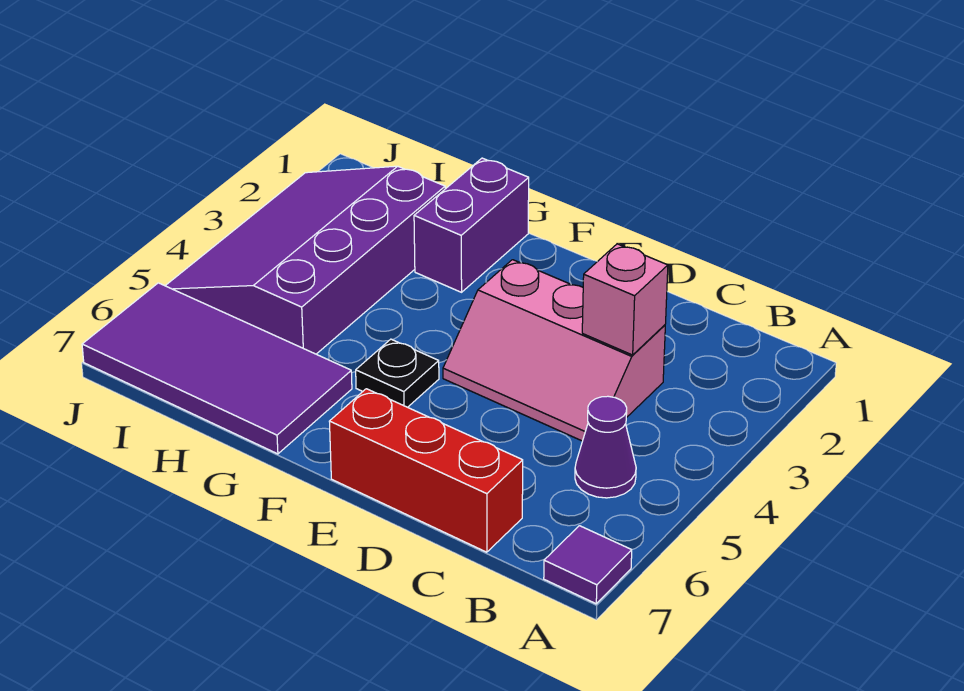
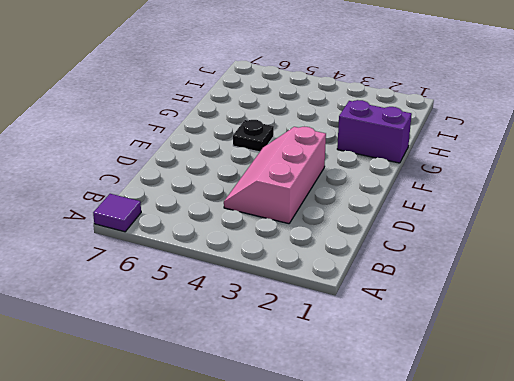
none -> purple cone B5 level 1
none -> red brick C7:E7 level 1

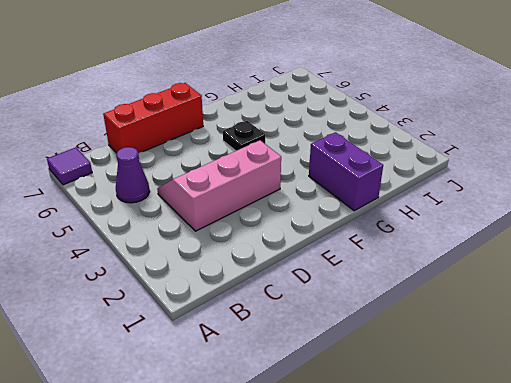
none -> purple tile G6:J7 level 1
none -> purple slope H2:J5 level 1 top H

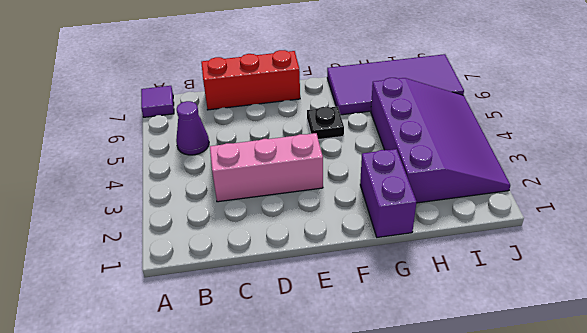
none -> pink brick C3 level 2

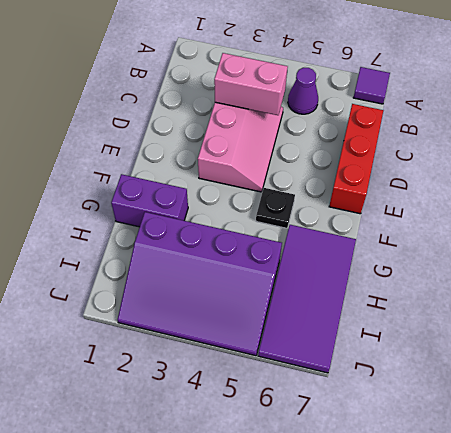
pink brick C3:C4 level 2 -> pink brick C3 level 2

